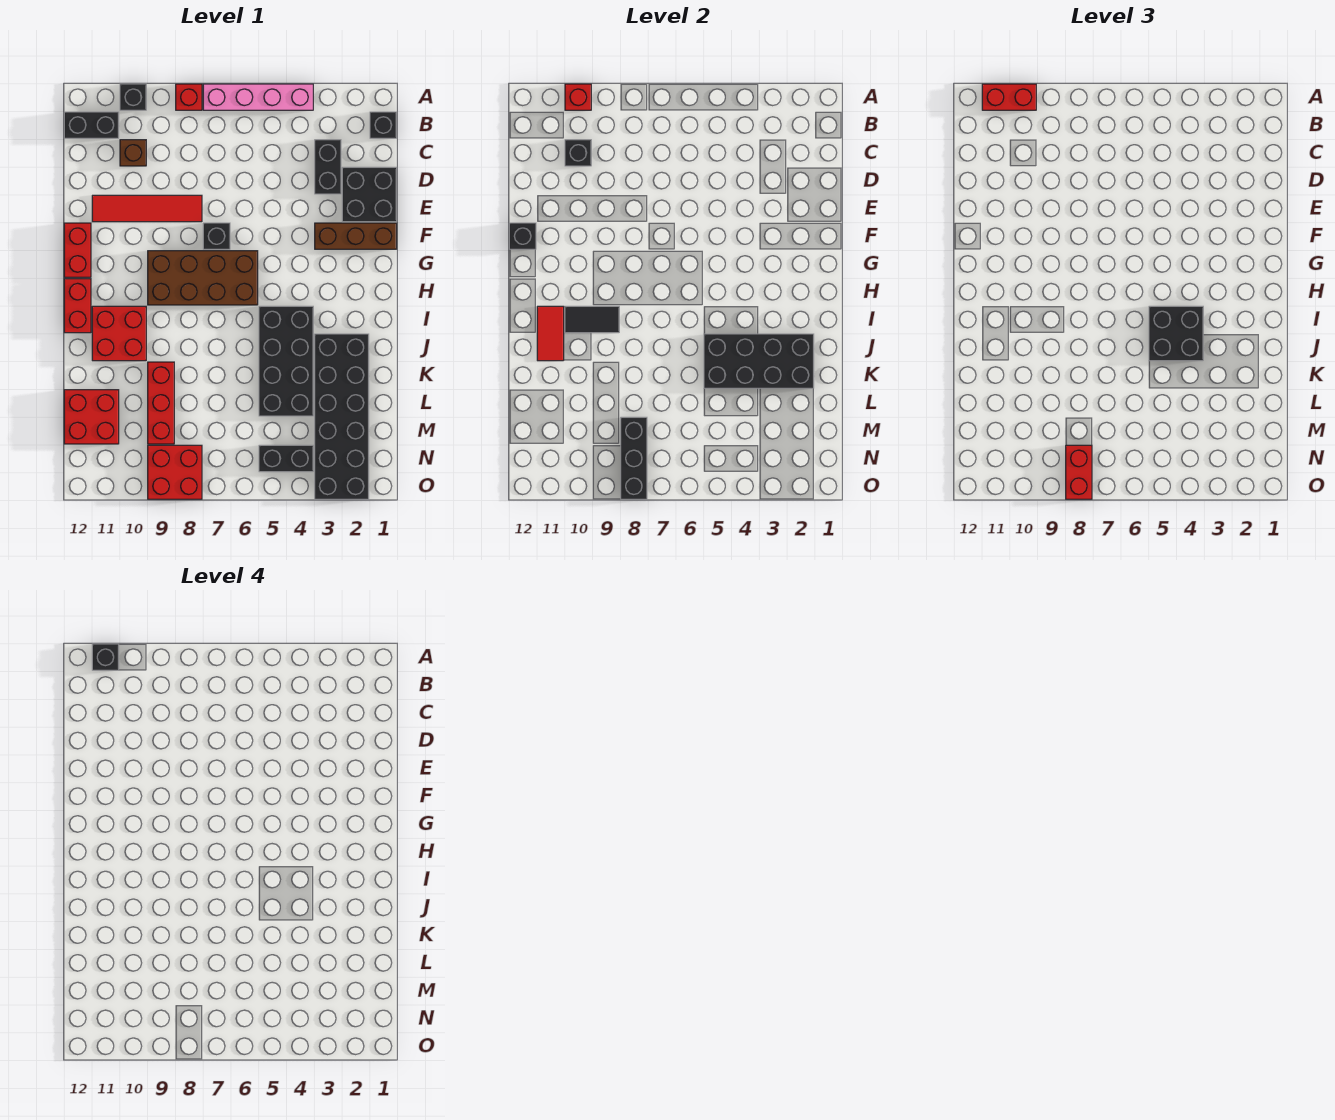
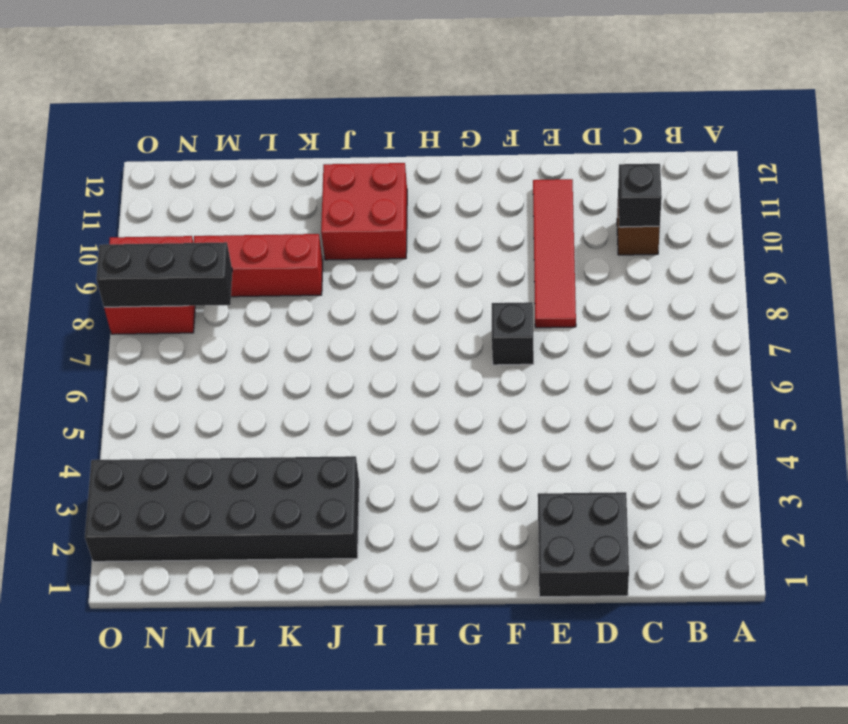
none -> pink brick A4:A7 level 1
none -> red brick A8 level 1
none -> black brick A10 level 1
none -> black brick B1 level 1

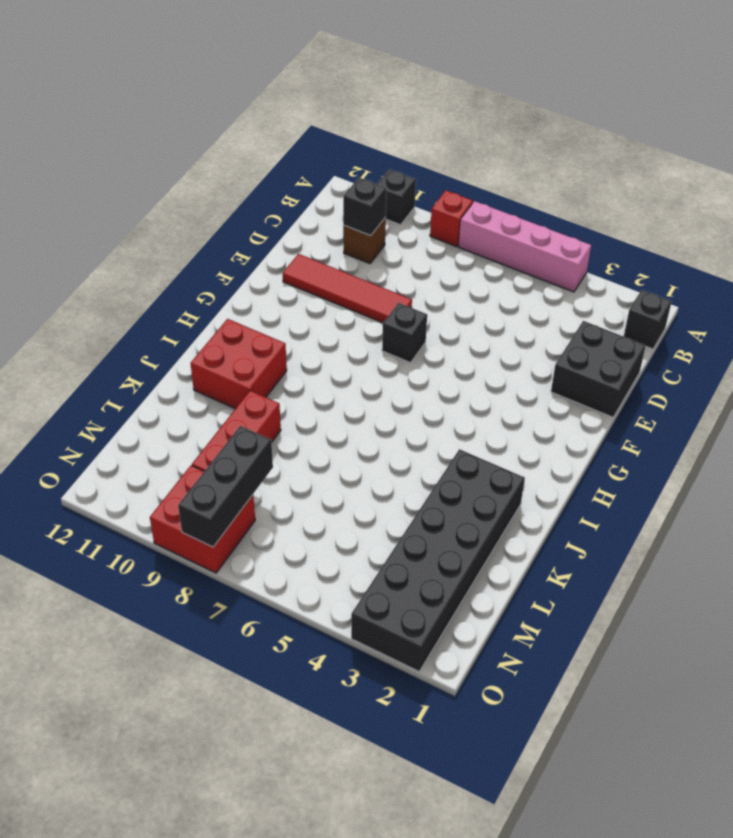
none -> black brick B11:B12 level 1
none -> black brick C3:D3 level 1
none -> brown brick F1:F3 level 1
none -> red brick F12:G12 level 1

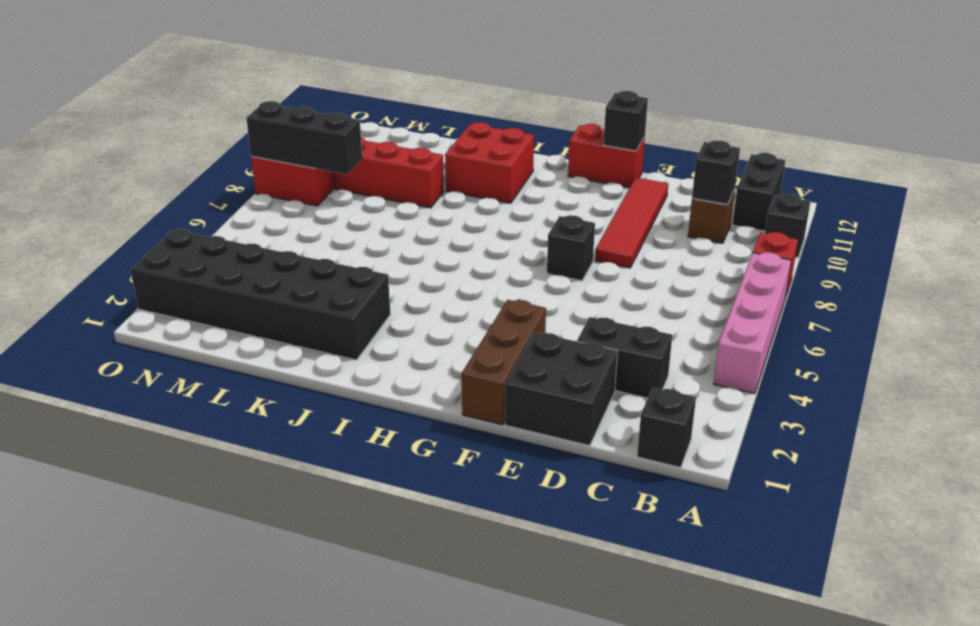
none -> brown brick G6:H9 level 1
none -> red brick H12:I12 level 1
none -> black brick I4:L5 level 1
none -> red brick L11:M12 level 1

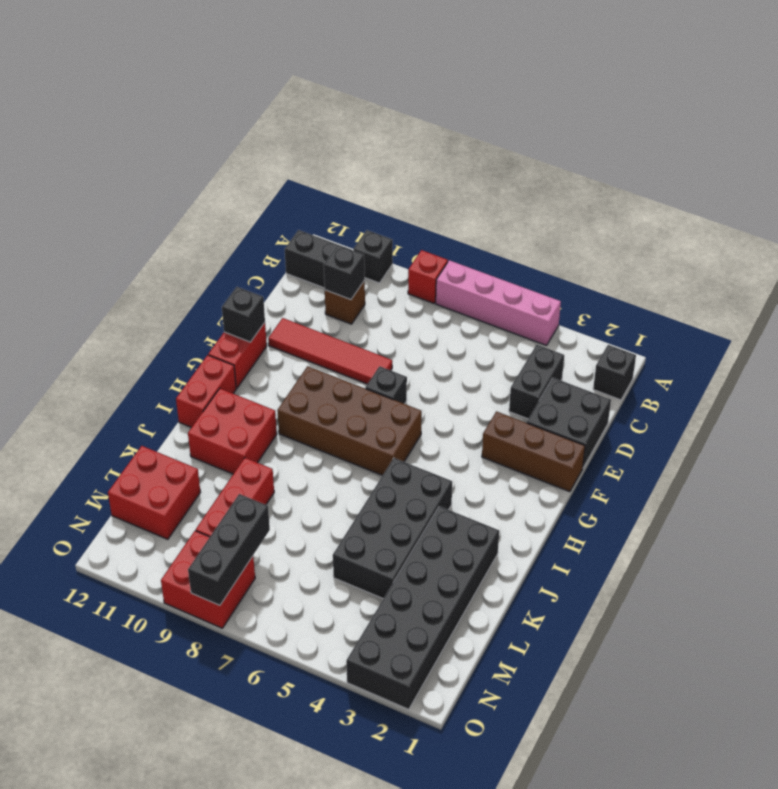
none -> black brick N4:N5 level 1
none -> red brick A10 level 2
none -> black tile I9:I10 level 2
none -> red tile I11:J11 level 2

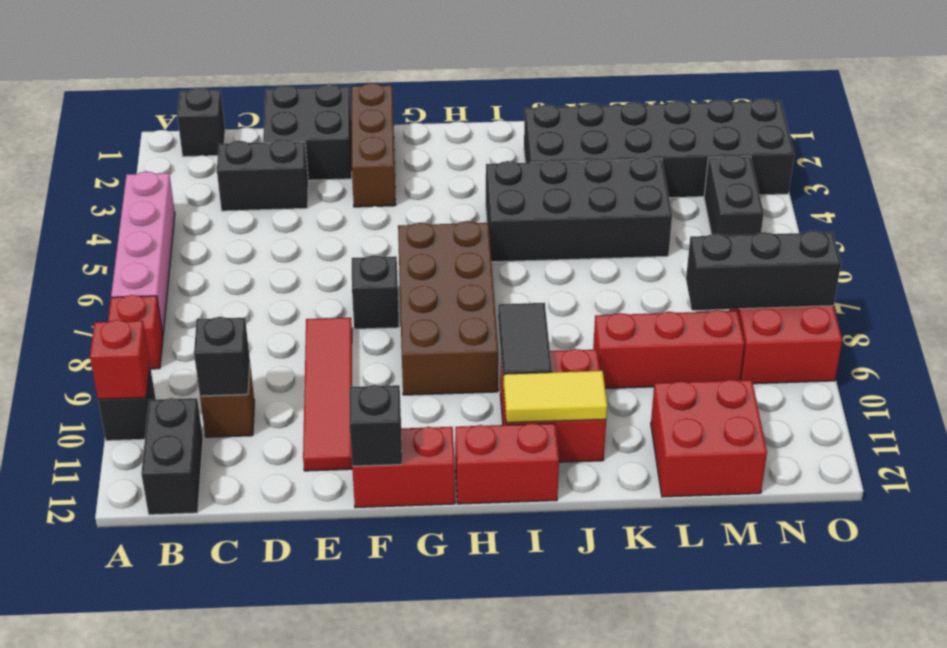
yellow tile I11:J11 level 2 -> red tile I11:J11 level 2
none -> black brick J2:K5 level 2
none -> red brick A10:A11 level 3
none -> black brick I4:J5 level 3
none -> red brick N8:O8 level 3

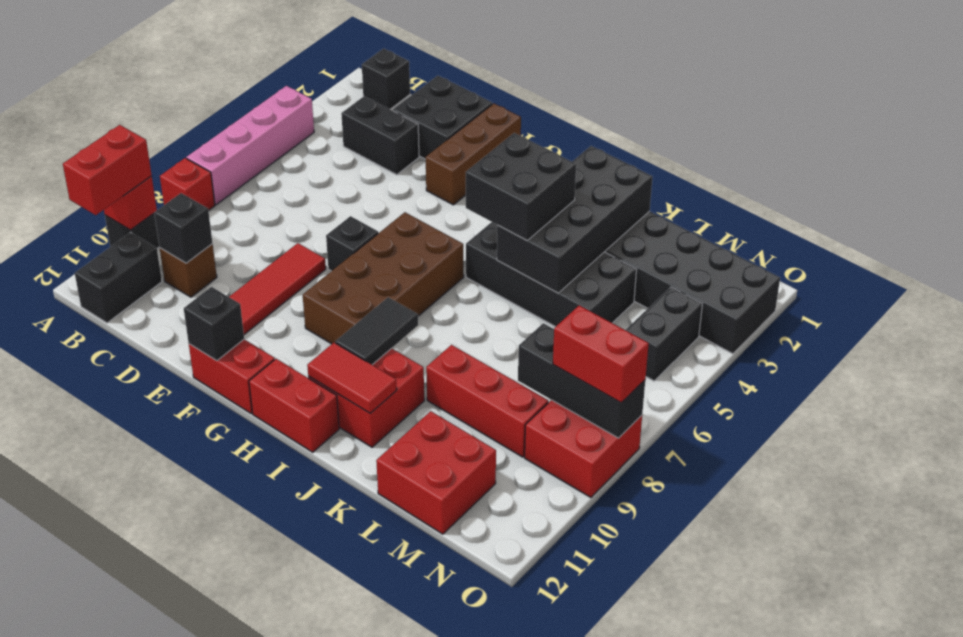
none -> black brick A11 level 4

